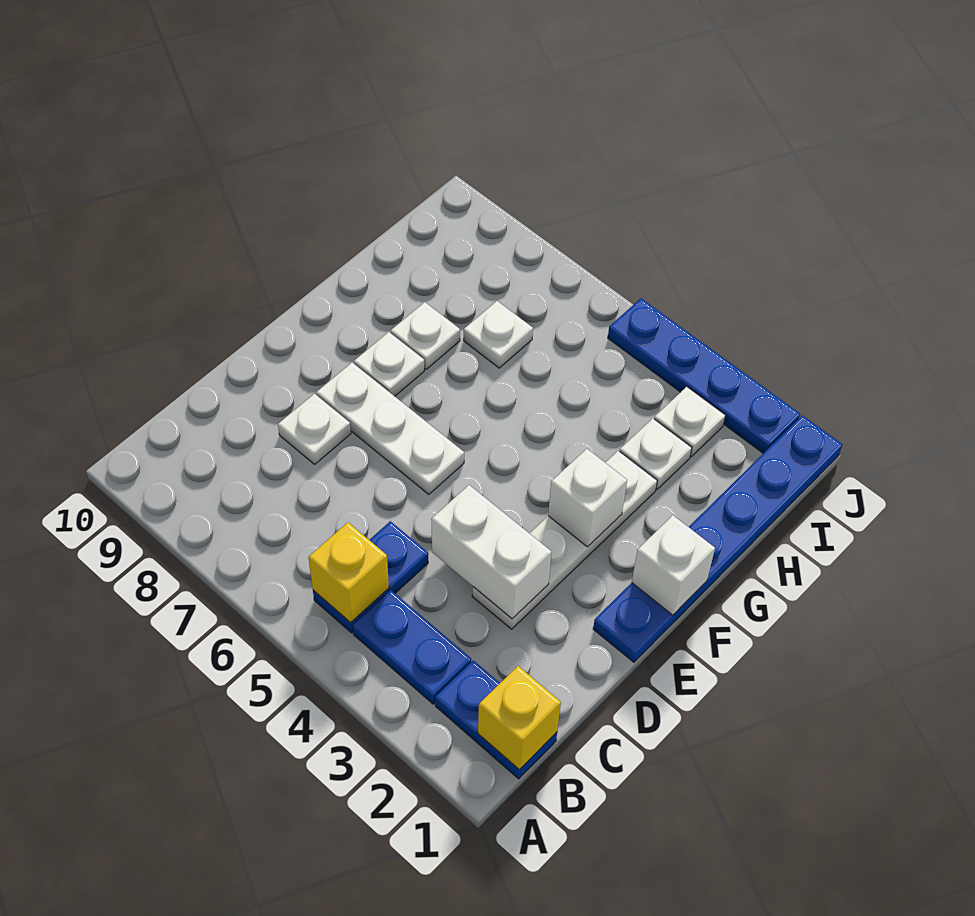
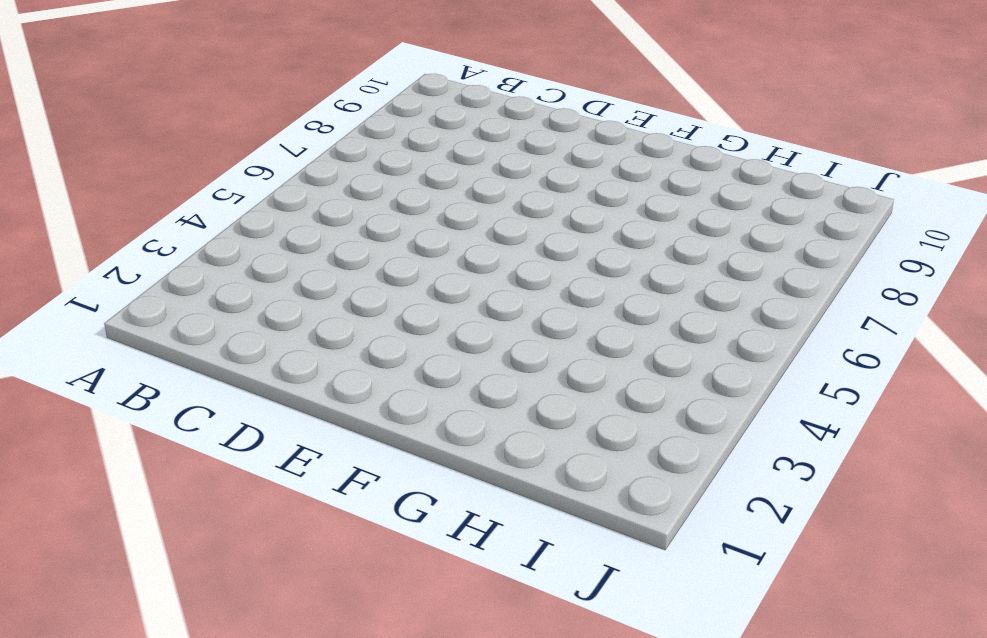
none -> blue plate B1:B2 level 1
none -> blue plate B3:B4 level 1
none -> blue plate B5:C5 level 1

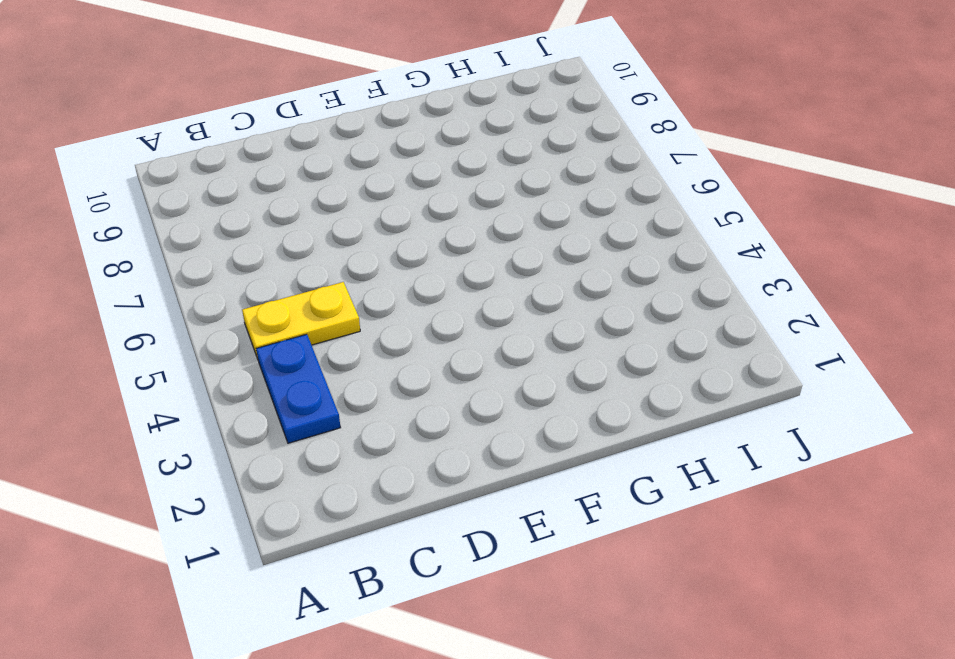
yellow plate B5:C5 level 1 -> blue plate B5:C5 level 1
none -> blue plate B1:B2 level 1
none -> white plate D3:G3 level 1
none -> white plate D8 level 1

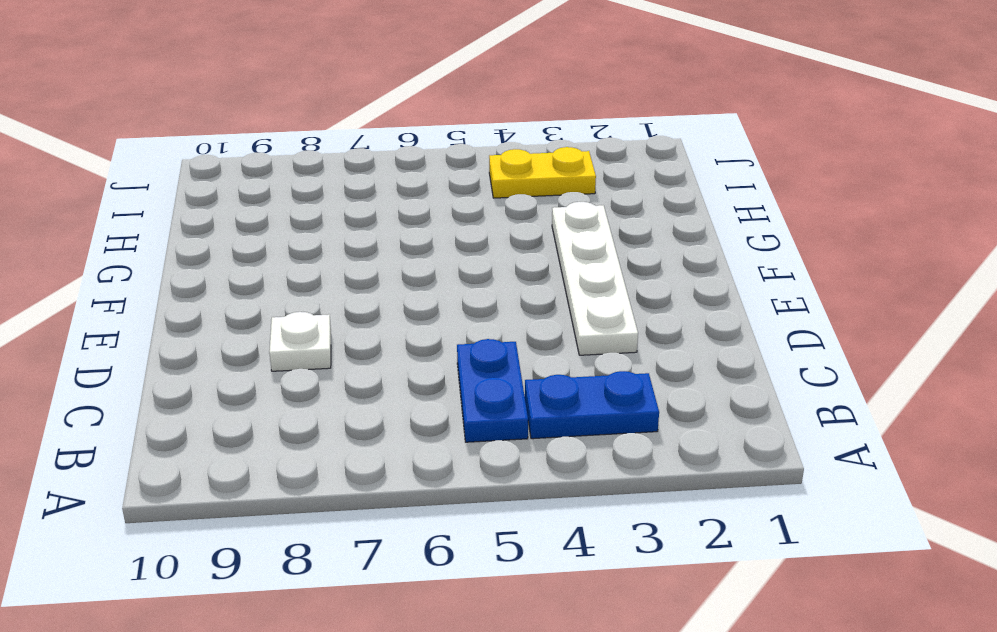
yellow plate I3:I4 level 1 -> white plate I3 level 1
none -> blue plate B1:B2 level 1
none -> blue plate E1:J1 level 1
none -> white plate E6:E8 level 1

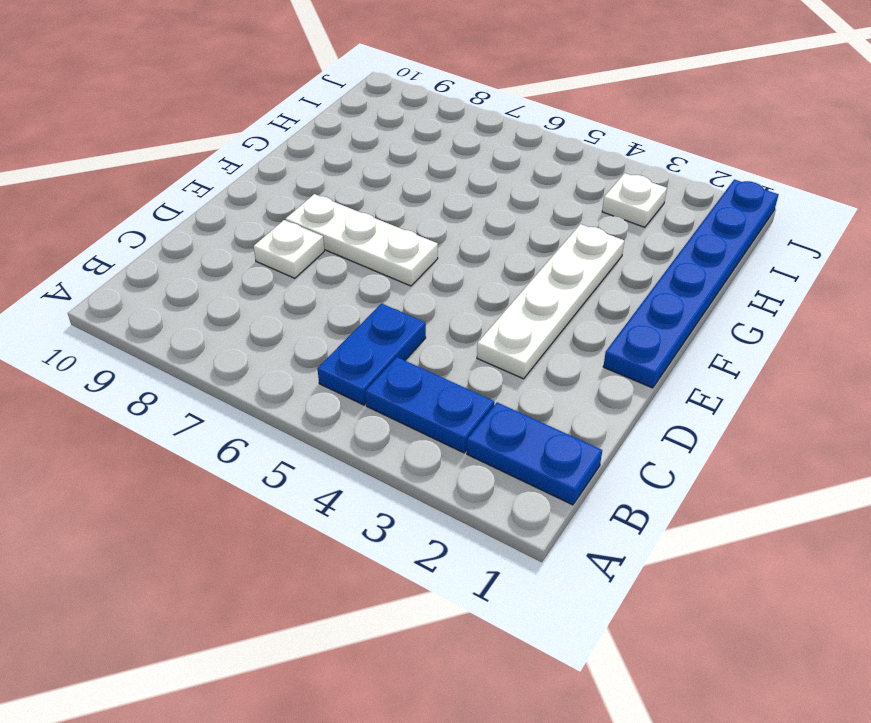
none -> white plate F8 level 1
none -> white plate G8 level 1
none -> white plate H3 level 1

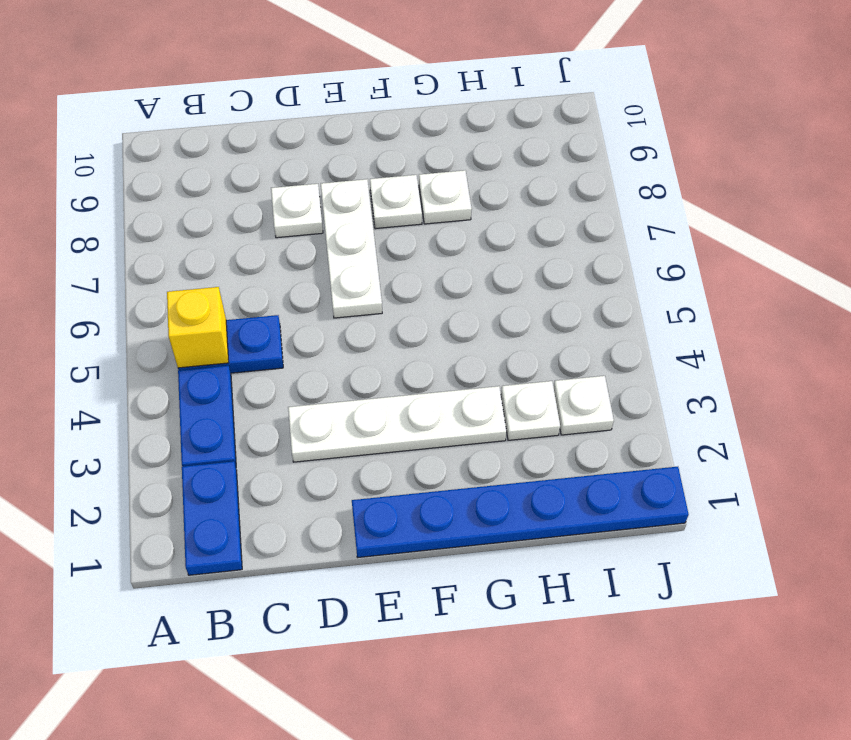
none -> white plate H7 level 1
none -> blue plate J2:J5 level 1
none -> yellow brick B1 level 2

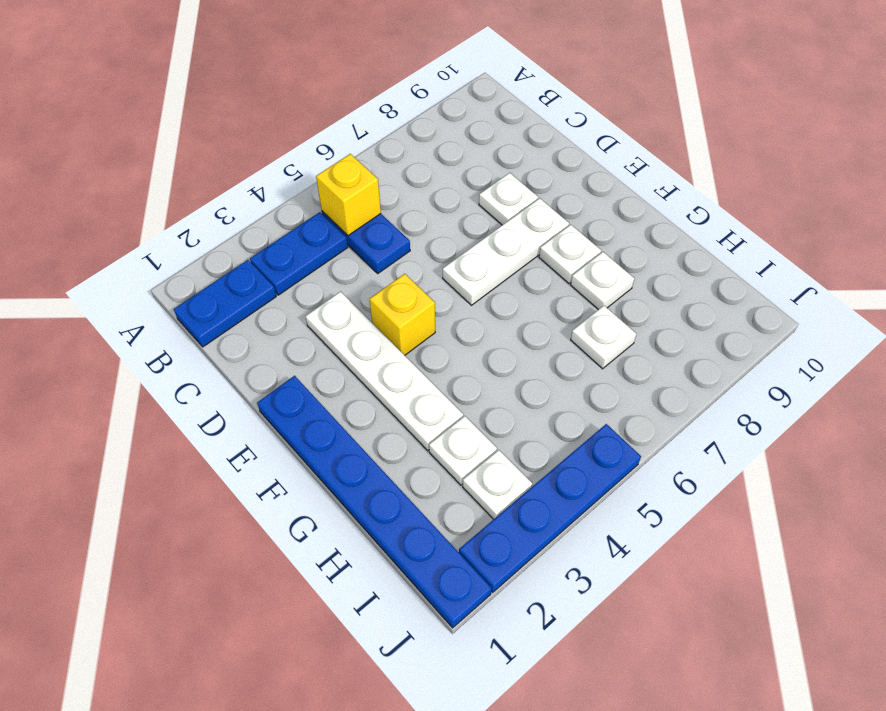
yellow brick E4 level 1 -> yellow brick B1 level 2
none -> white brick D3:D4 level 2
none -> white brick F1 level 2
none -> white brick F3 level 2

